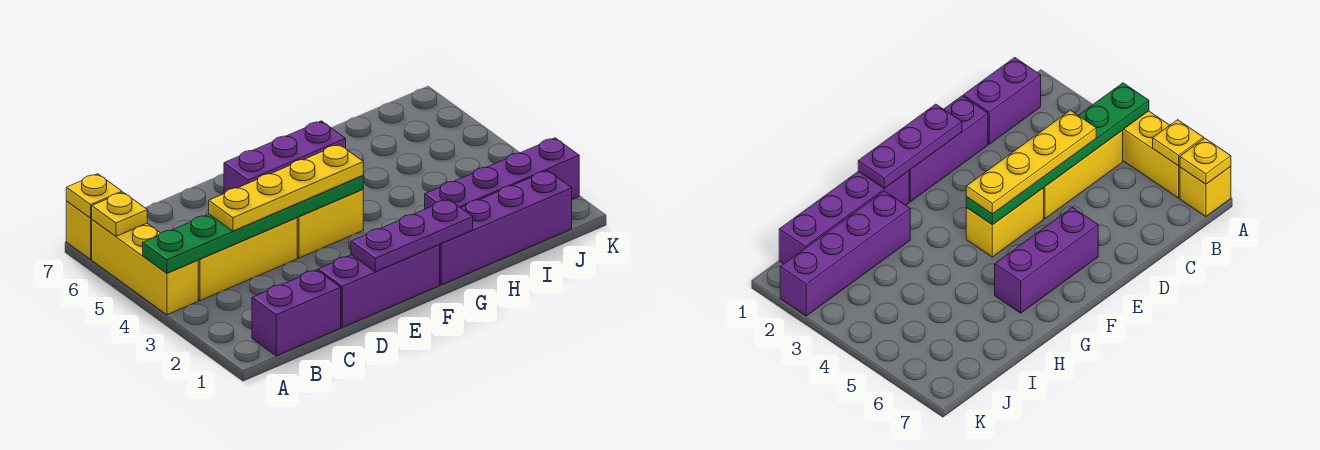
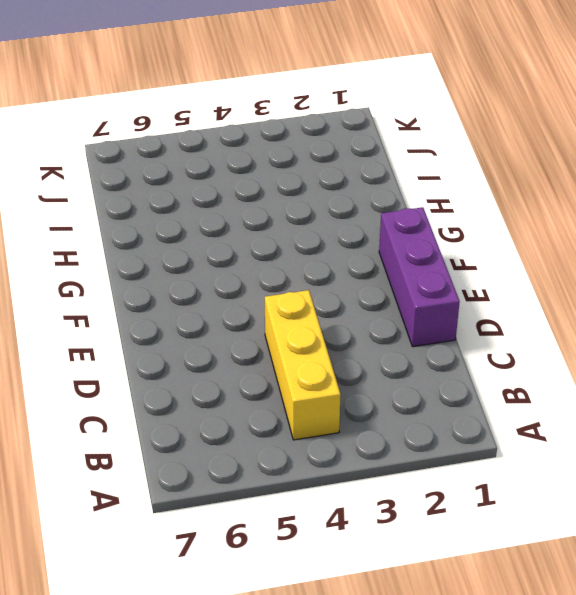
none -> yellow brick A4:A6 level 1
none -> yellow brick A7 level 1
none -> purple brick B1:C1 level 1

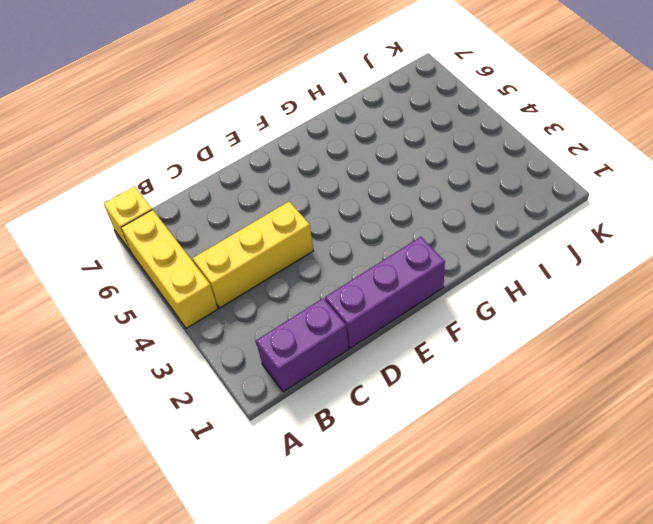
none -> yellow brick E4:F4 level 1
none -> purple brick E6:G6 level 1
none -> purple brick G1:J1 level 1

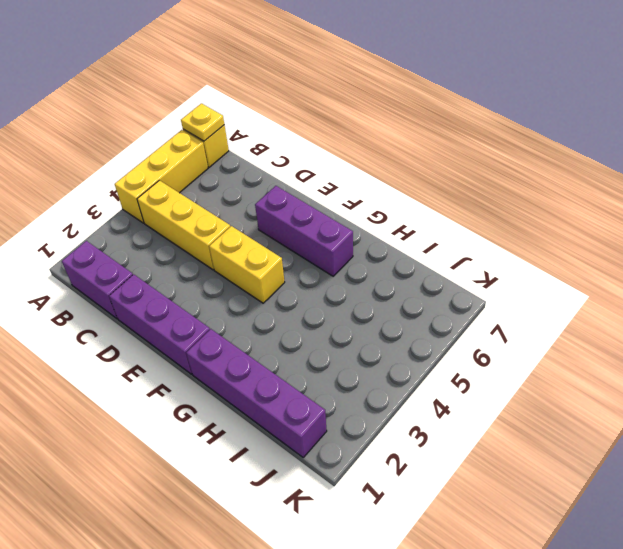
none -> purple brick H2:K2 level 1
none -> green plate A4:F4 level 2
none -> yellow plate A6 level 2

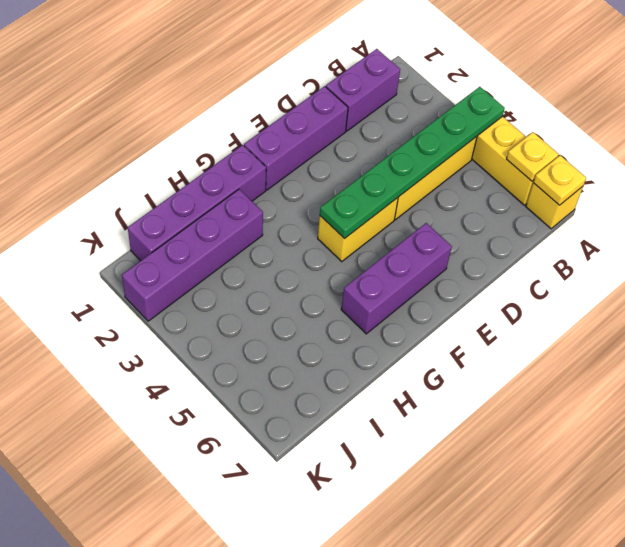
none -> purple plate E1:G1 level 2
none -> yellow plate C4:F4 level 3

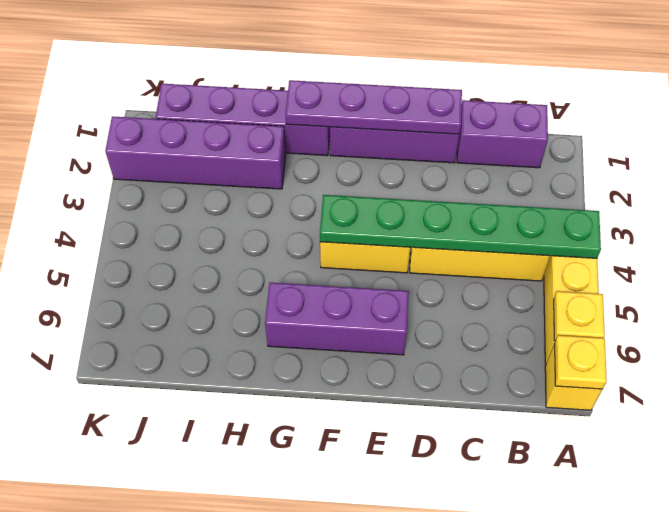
purple plate D1:G1 level 2 -> purple plate E1:G1 level 2
none -> yellow plate C4:F4 level 3

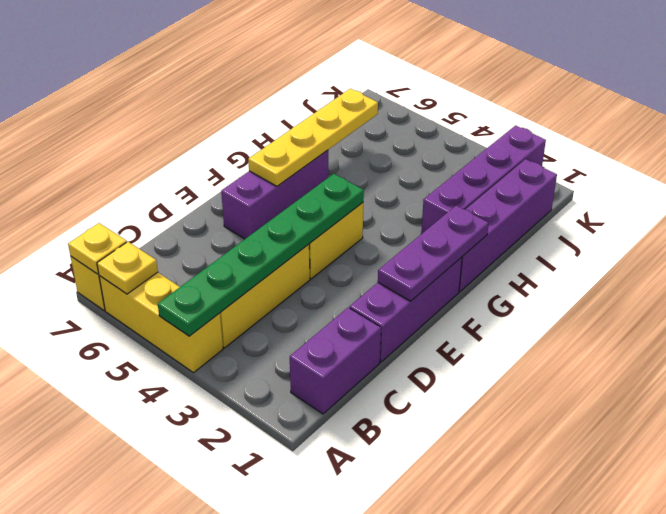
yellow plate F6:I6 level 2 -> yellow plate C4:F4 level 3

